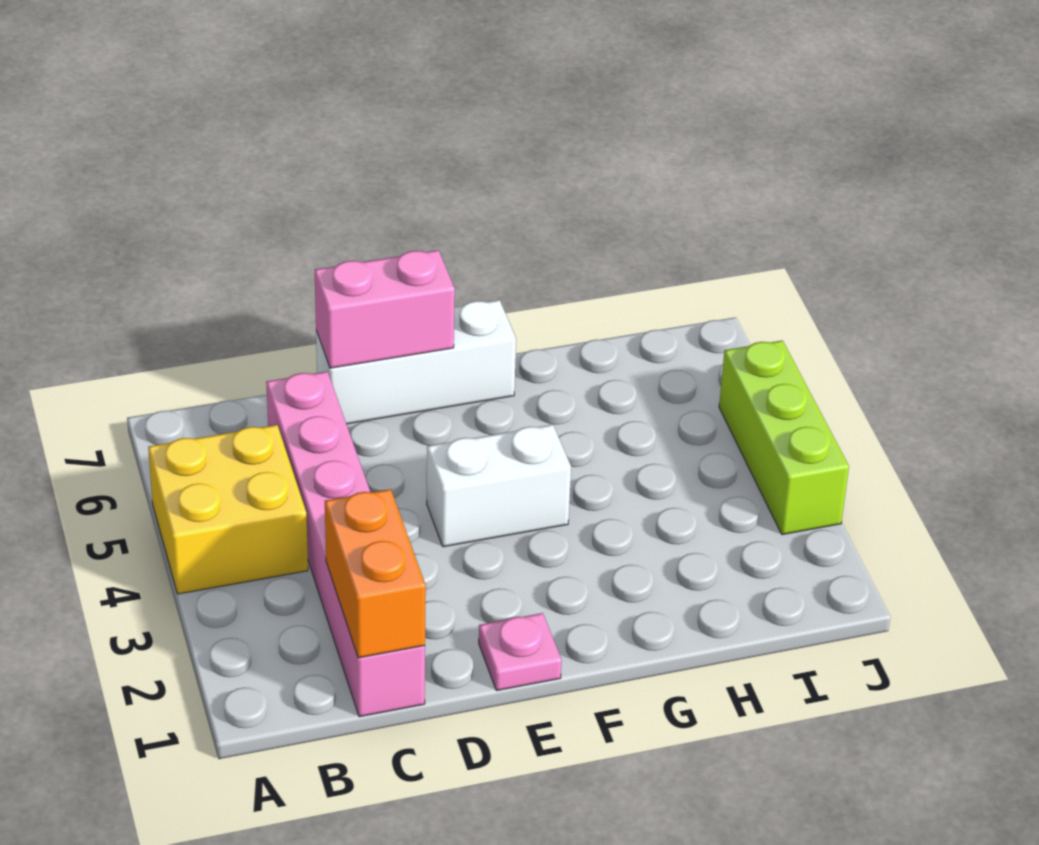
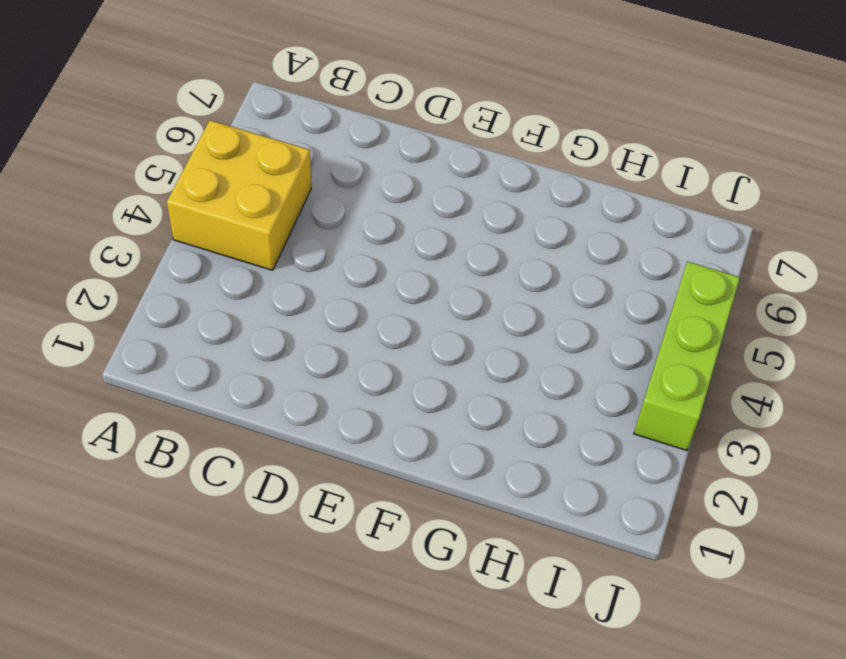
none -> pink brick C1:C6 level 1
none -> white brick D7:F7 level 1

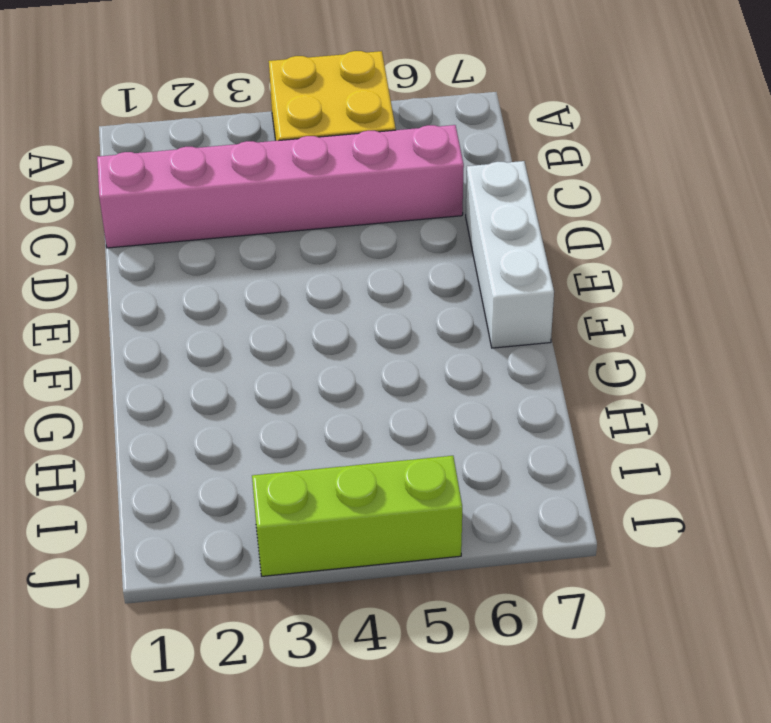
none -> pink plate E1 level 1
none -> white brick E4:F4 level 1

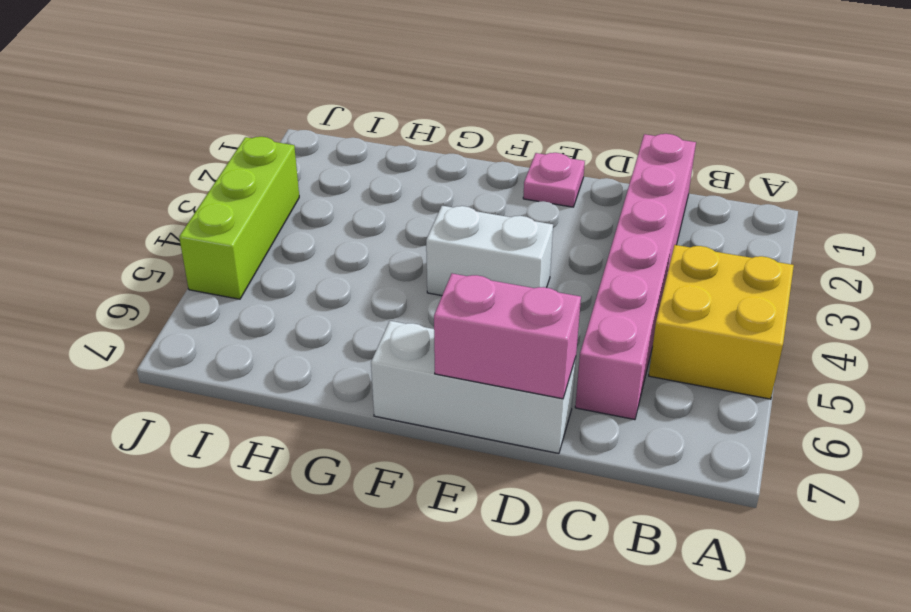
none -> orange brick C1:C2 level 2

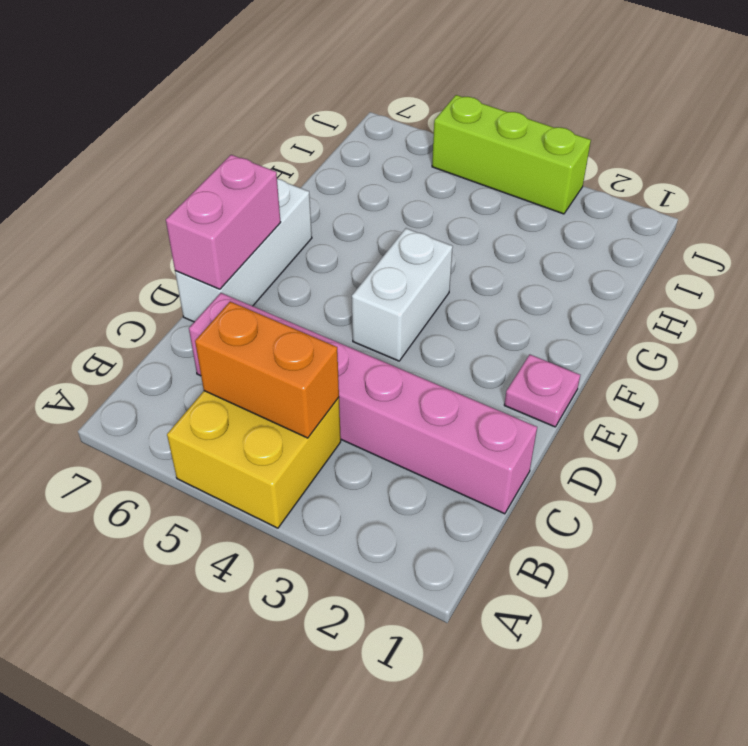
orange brick B4:B5 level 2 -> orange brick C1:C2 level 2

